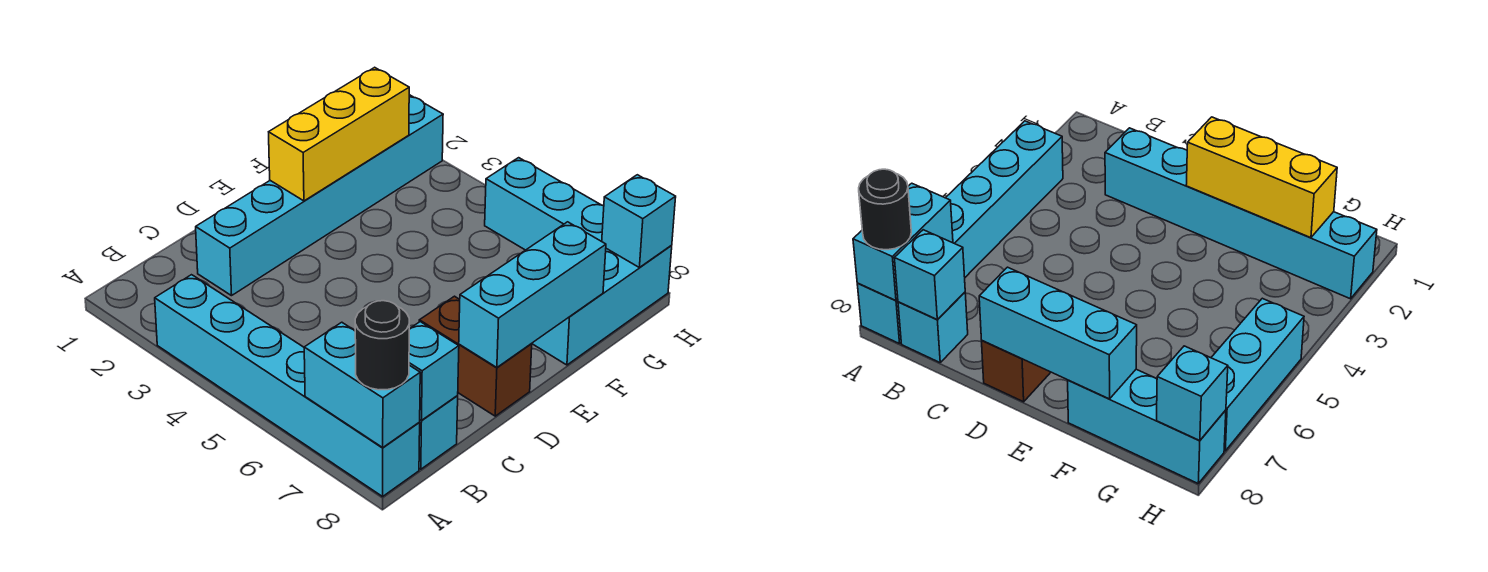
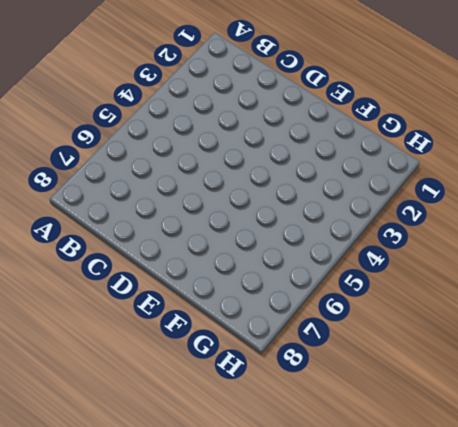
none -> cyan brick A3:A8 level 1
none -> cyan brick B8 level 1
none -> cyan brick C2:H2 level 1

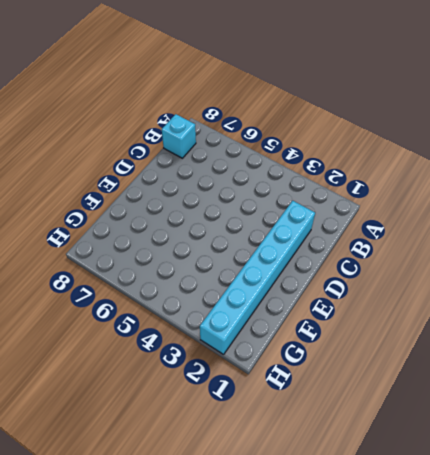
none -> cyan brick A3:A8 level 1
none -> brown brick D7:D8 level 1
none -> cyan brick F8:H8 level 1

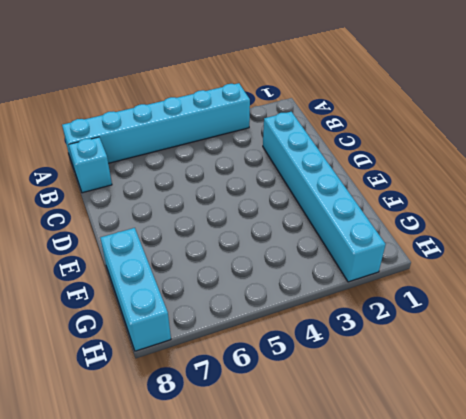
none -> brown brick D7:D8 level 1
none -> cyan brick H5:H7 level 1
none -> cyan brick A7:A8 level 2

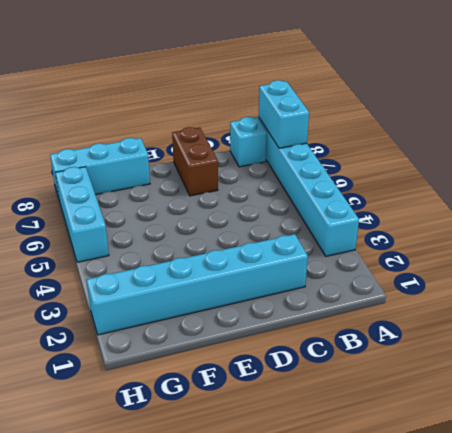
none -> cyan brick B8 level 2
none -> cyan brick D8:F8 level 2
none -> yellow brick E2:G2 level 2

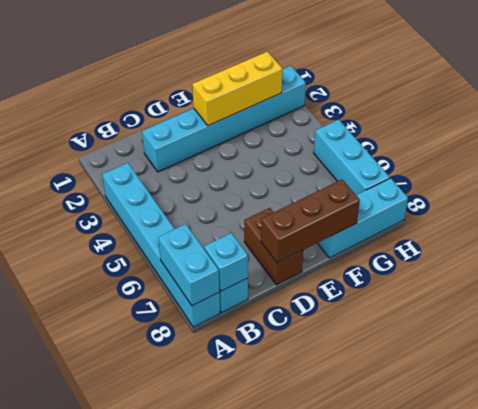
brown brick D8:F8 level 2 -> cyan brick D8:F8 level 2
none -> cyan brick H8 level 2
none -> black round brick A8 level 3

